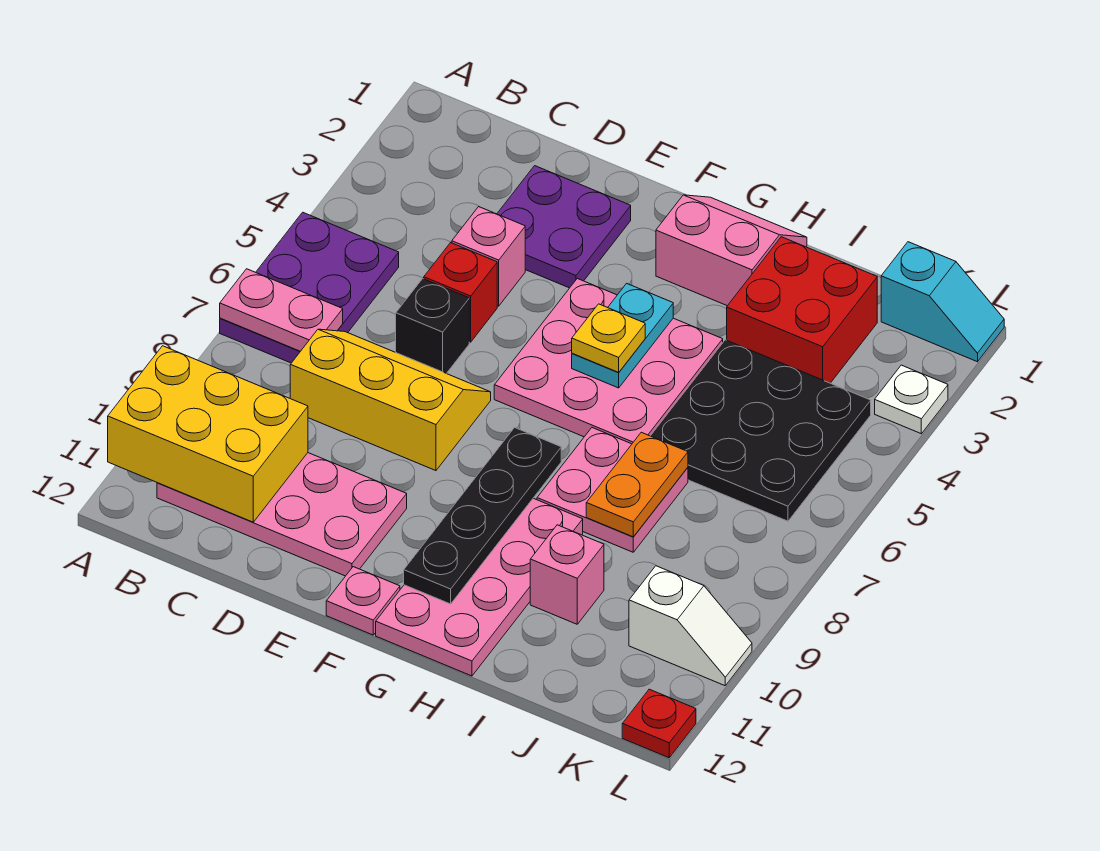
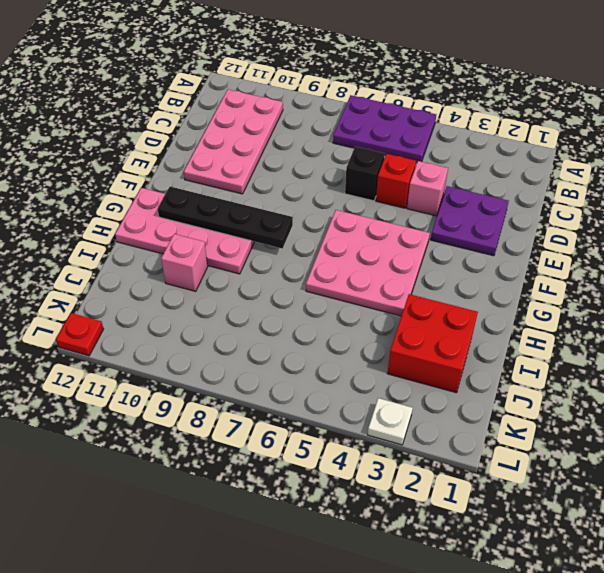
none -> yellow slope C7:E8 level 1 top 8
none -> pink plate F12 level 1
none -> pink slope G1:H2 level 1 top 2

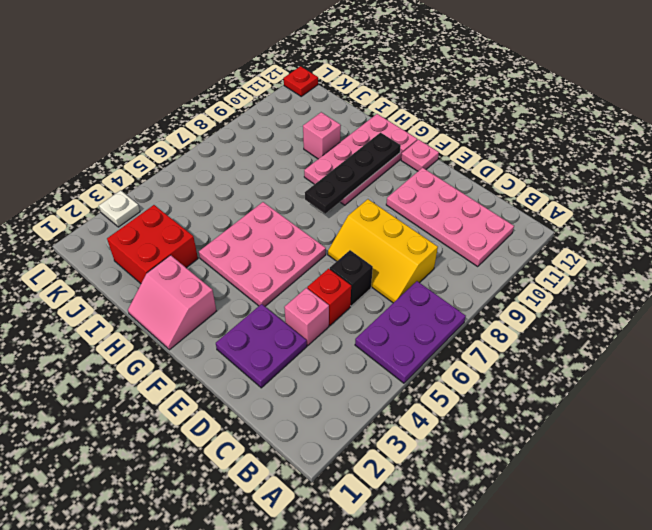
none -> pink plate H7:I8 level 1
none -> black plate I4:K6 level 1
none -> cyan slope K1:L1 level 1 top K

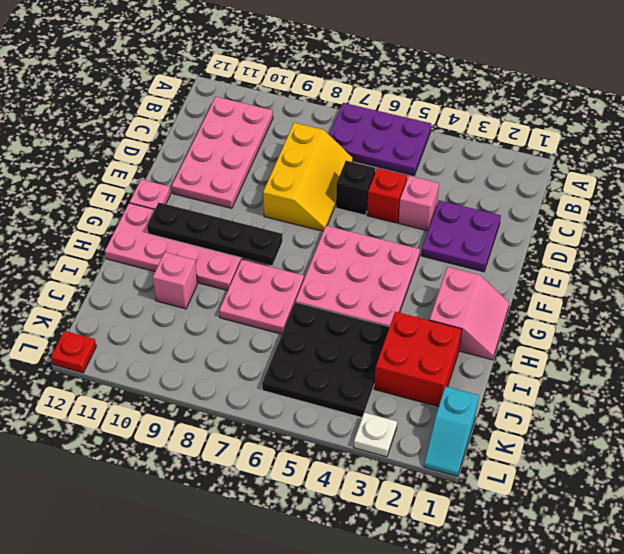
none -> white slope K10:L10 level 1 top K
none -> pink plate A7:B7 level 2
none -> yellow brick A10:C11 level 2

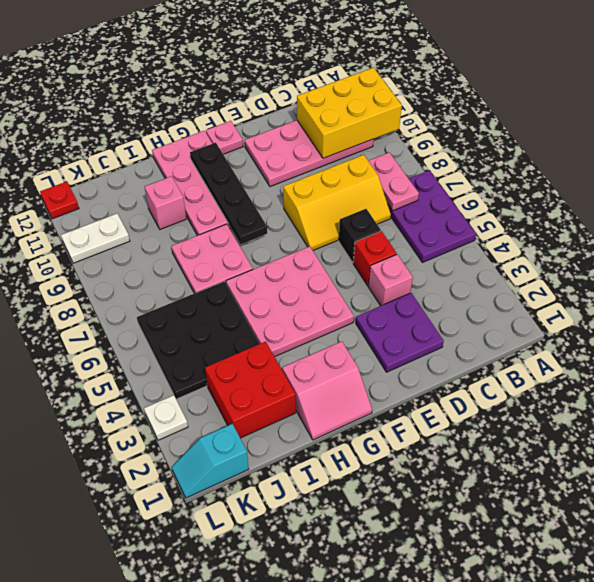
pink plate B7:B8 level 2 -> pink plate A7:B7 level 2
white plate K10:L10 level 1 -> white slope K10:L10 level 1 top K
none -> cyan plate G4:G5 level 2
none -> orange plate I7:I8 level 2
none -> yellow plate G5 level 3

